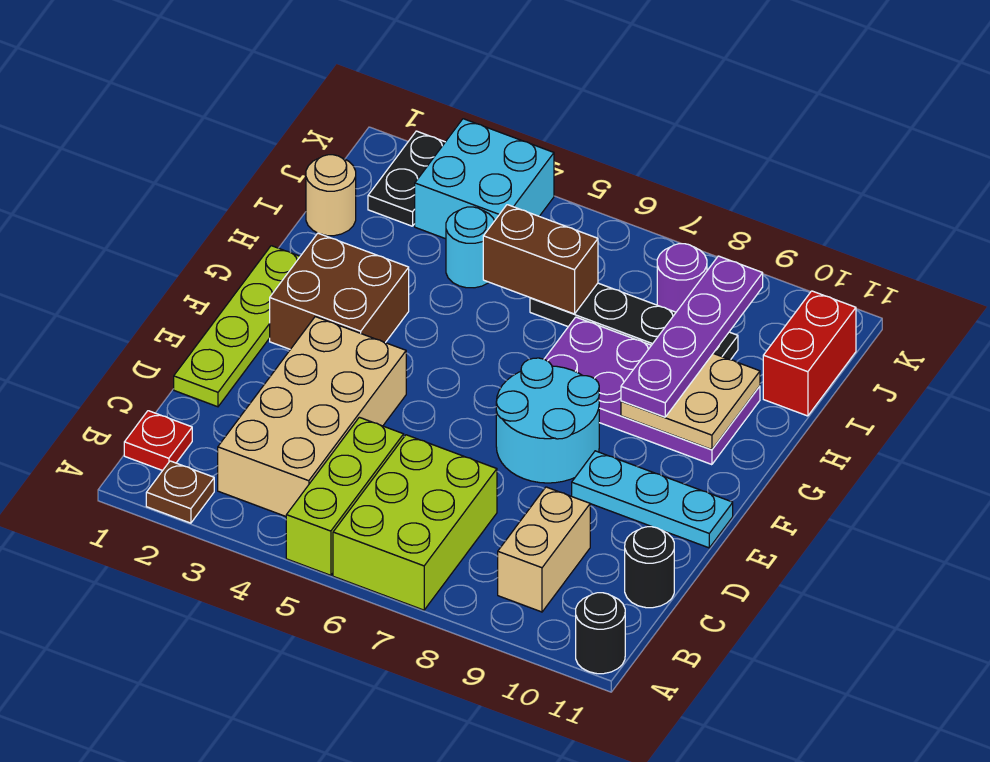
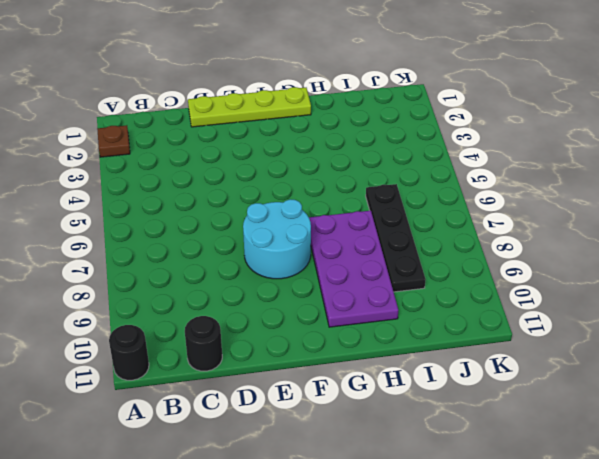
none -> lime brick A5:C5 level 1
none -> lime brick A6:C7 level 1
none -> red plate B1 level 1

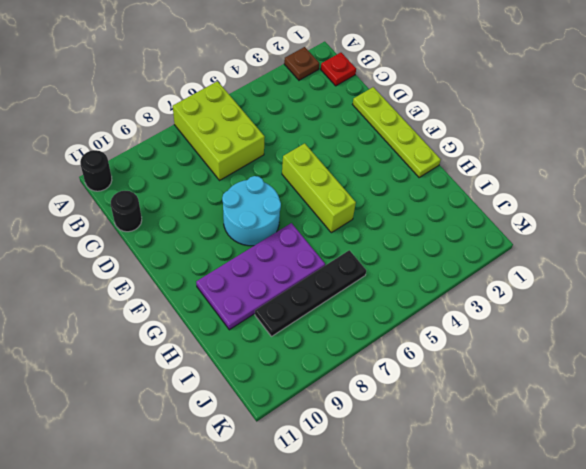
lime brick E5:G5 level 1 -> lime brick A5:C5 level 1
none -> tan brick B3:E4 level 1
none -> tan brick B9:C9 level 1
none -> cyan plate E9:E11 level 1

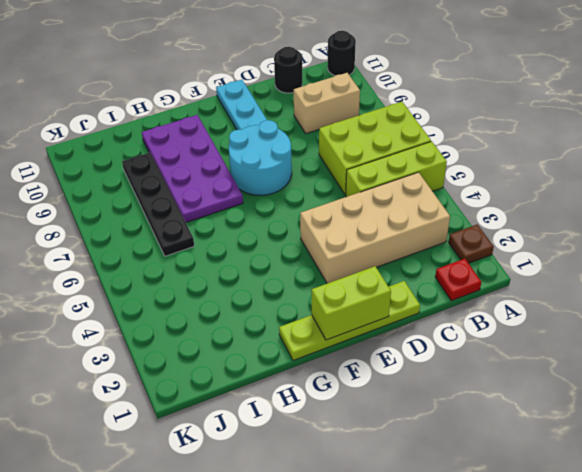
lime brick E1:F1 level 2 -> none
none -> brown brick F2:G3 level 1
none -> tan round brick I1 level 1
none -> cyan round brick I4 level 1

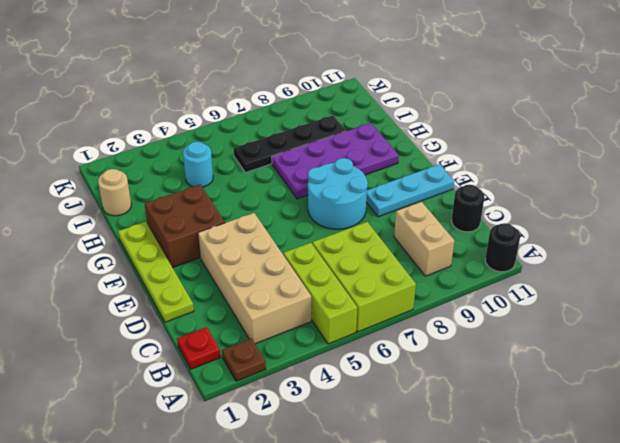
none -> red brick I11:J11 level 1
none -> black plate J2:K2 level 1
none -> cyan brick J3:K4 level 1

